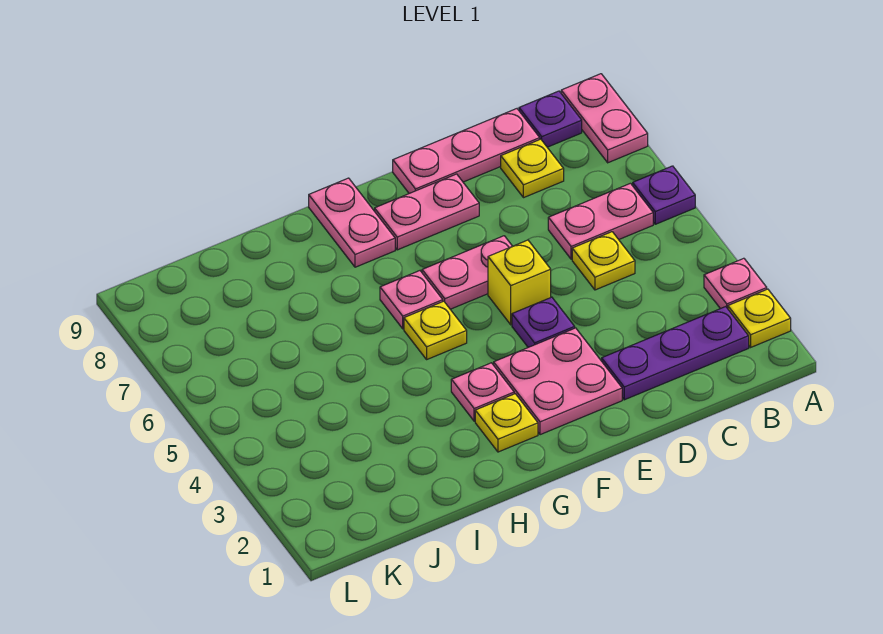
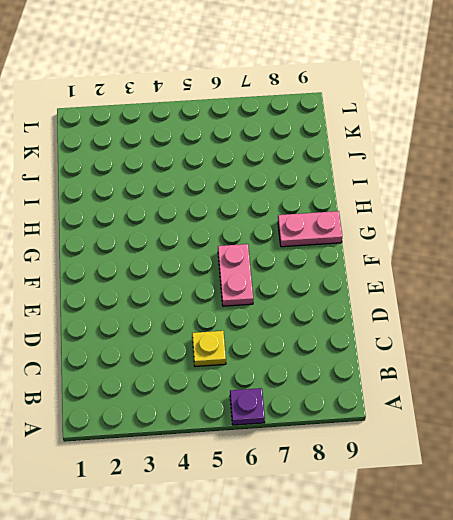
none -> yellow plate A2 level 1
none -> pink plate A3 level 1
none -> pink plate A8:A9 level 1

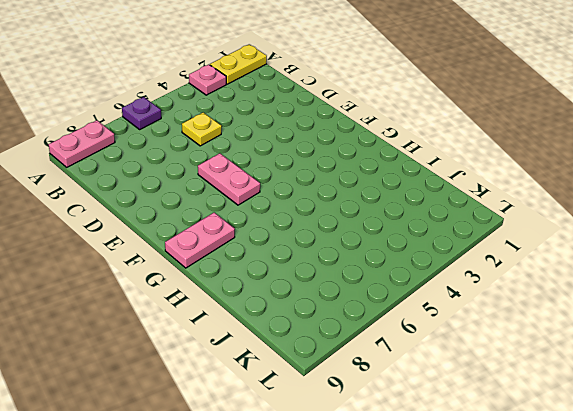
yellow plate A1:A2 level 1 -> yellow plate A2 level 1
none -> purple plate B2:D2 level 1
none -> pink plate B6:C6 level 1
none -> purple plate B9 level 1

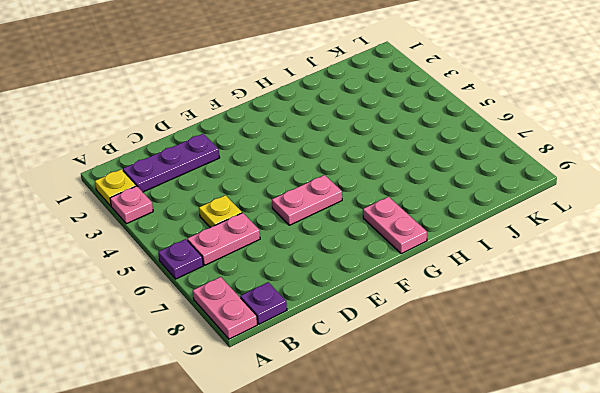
none -> yellow plate C8 level 1
none -> pink plate C9:E9 level 1
none -> pink plate E2:F3 level 1

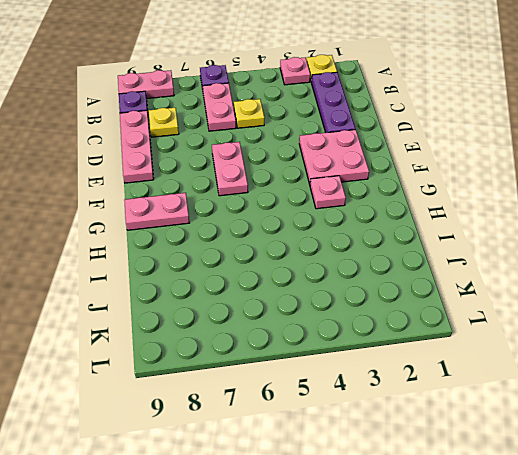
none -> purple plate E4 level 1
none -> yellow brick E5 level 1
none -> pink plate E8:F8 level 1

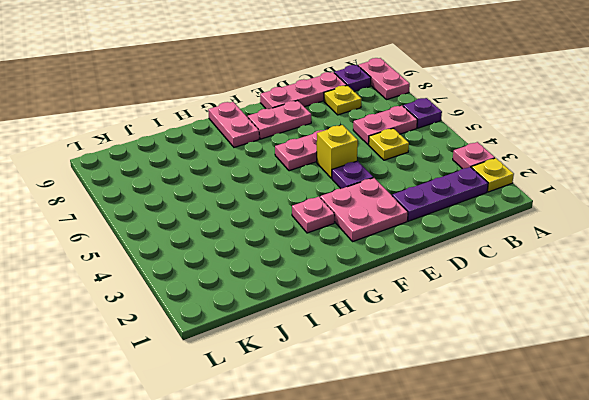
none -> yellow plate G2 level 1
none -> yellow plate G5 level 1
none -> pink plate G6 level 1

